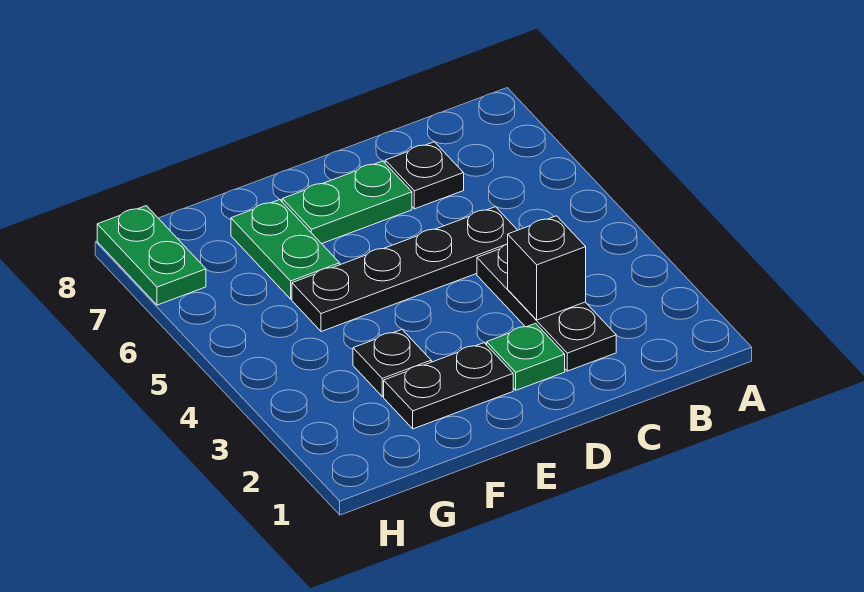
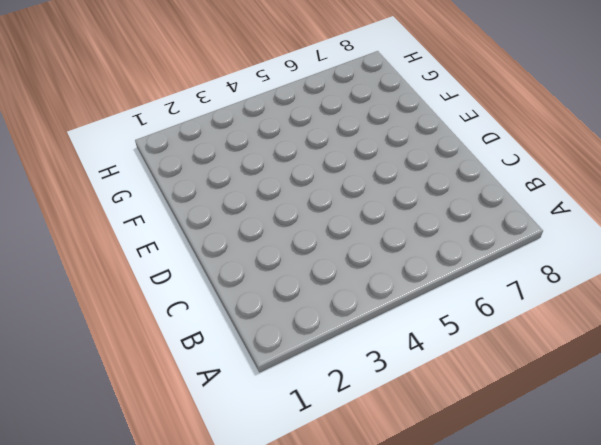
none -> black plate C2:C4 level 1
none -> black plate C5:F5 level 1

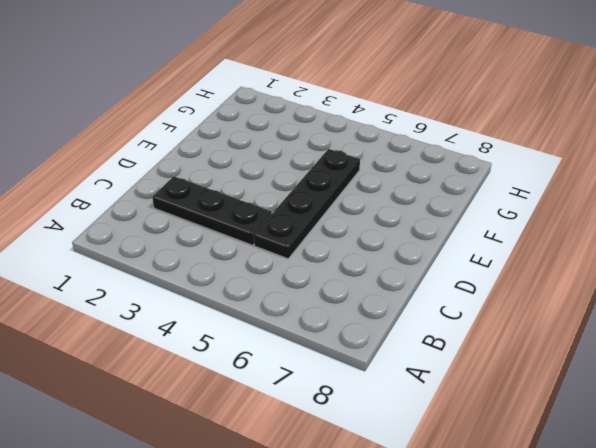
none -> black plate C7 level 1
none -> green plate D2 level 1

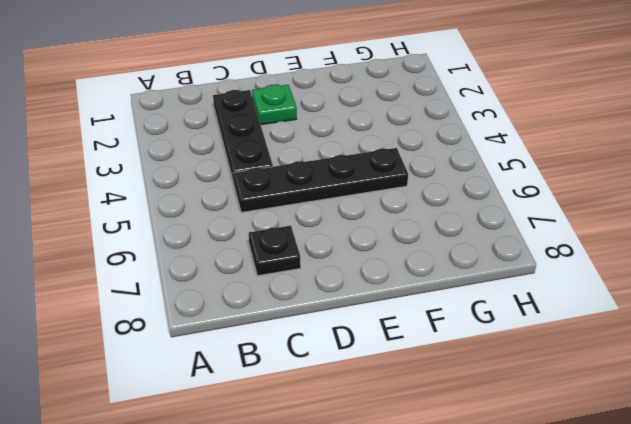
none -> green plate D7:E7 level 1
none -> black plate E2:F2 level 1

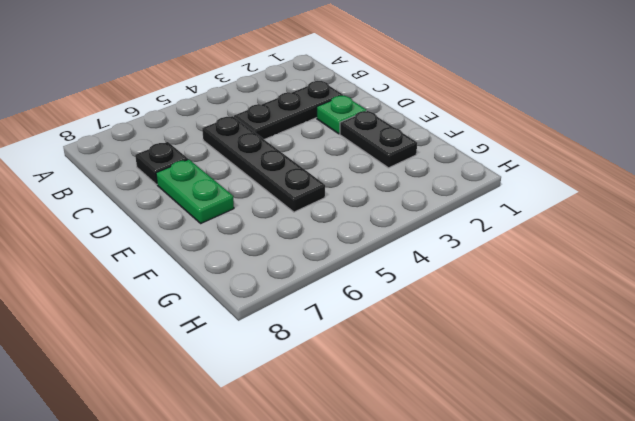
none -> black plate F3 level 1
none -> green plate F6:F7 level 1

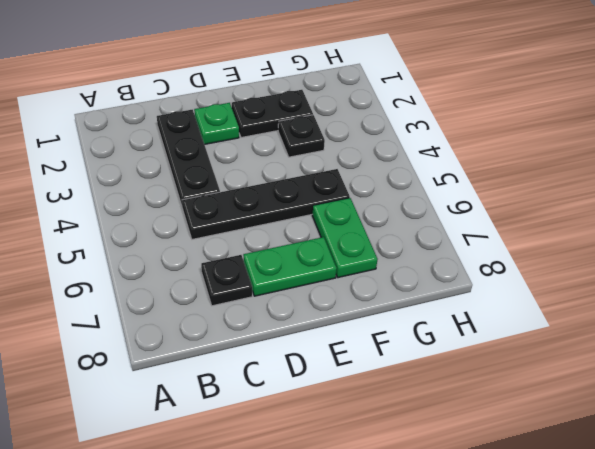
none -> green plate H7:H8 level 1
none -> black brick C3 level 2

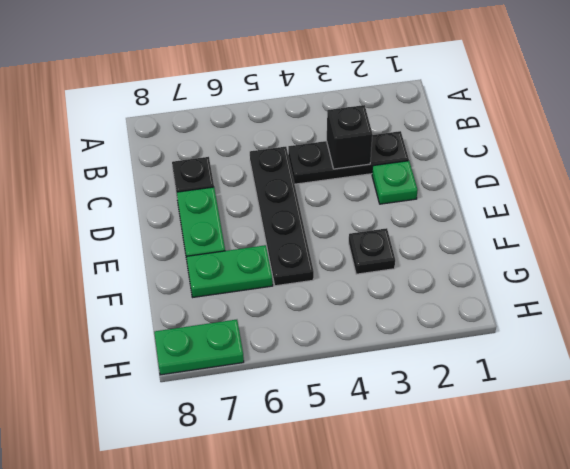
none -> black plate E2:F2 level 1

